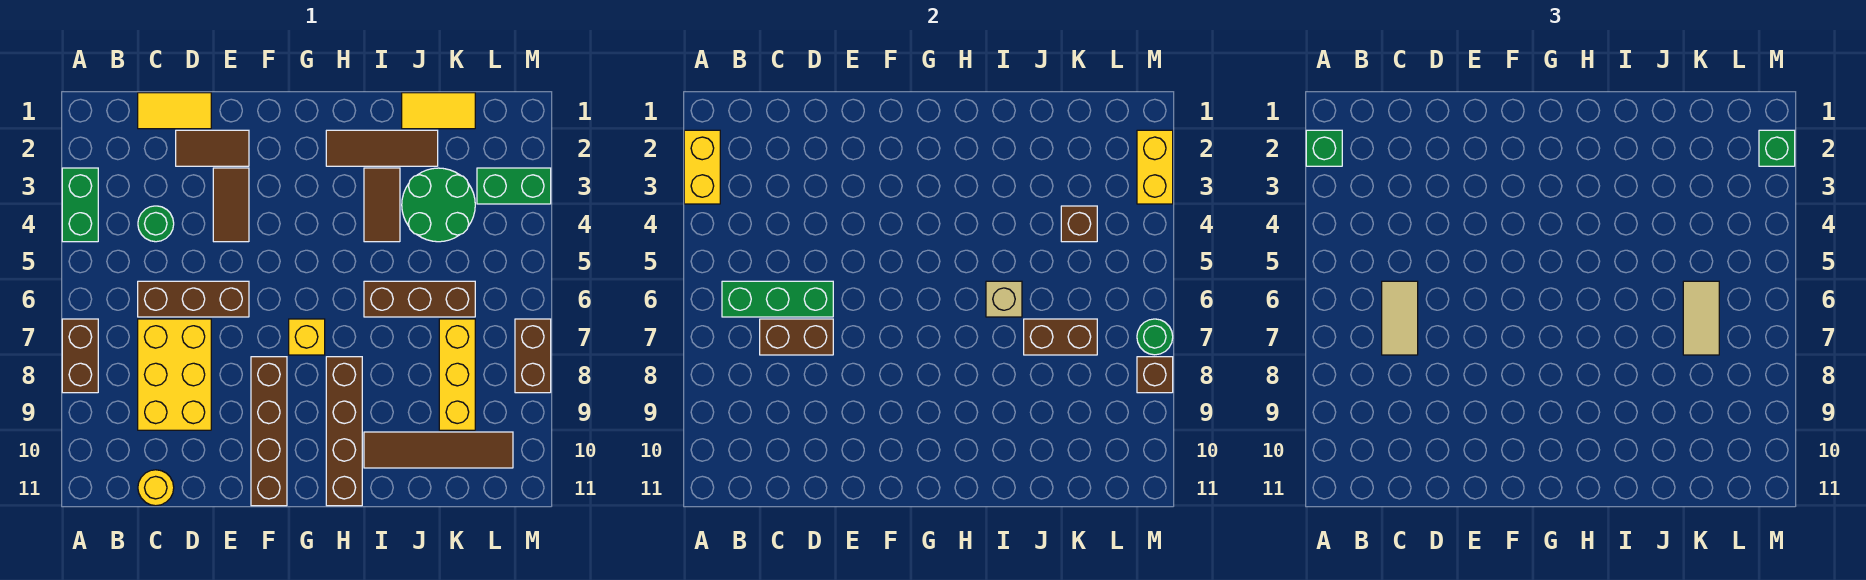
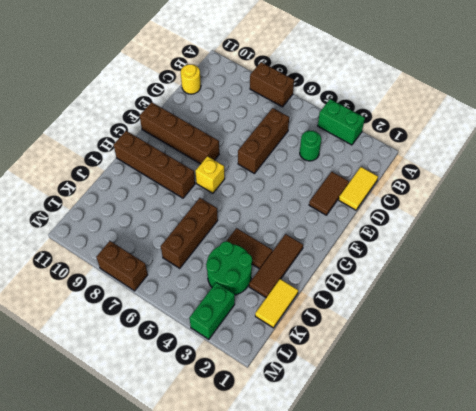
none -> yellow brick C7:D9 level 1
none -> brown tile E3:E4 level 1
none -> brown tile I10:L10 level 1
none -> yellow brick K7:K9 level 1

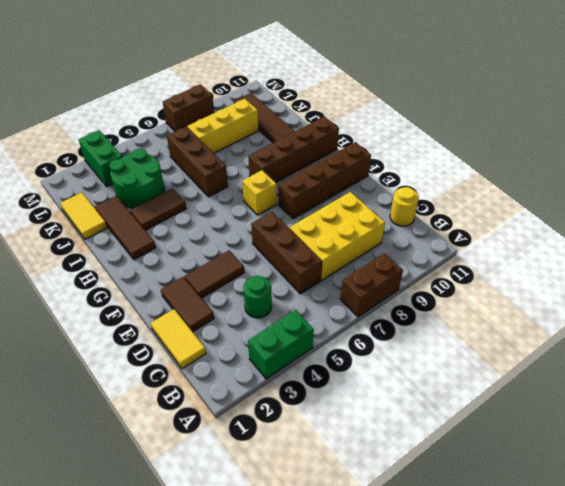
none -> yellow brick A2:A3 level 2
none -> green brick B6:D6 level 2
none -> brown brick C7:D7 level 2
none -> tan brick I6 level 2

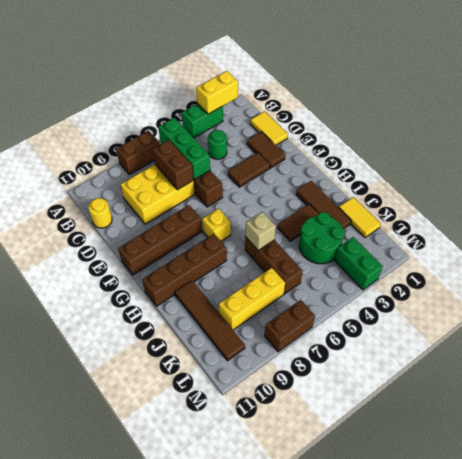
none -> brown brick J7:K7 level 2
none -> brown brick K4 level 2
none -> yellow brick M2:M3 level 2
none -> green round brick M7 level 2

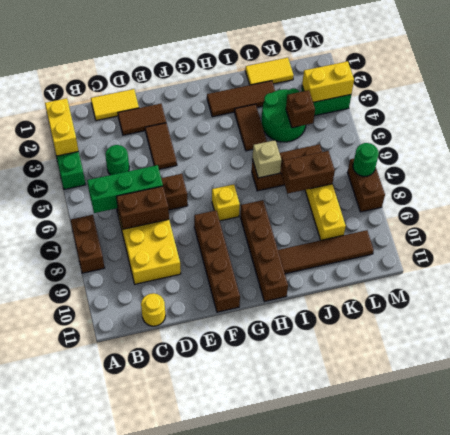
yellow brick L3:M3 level 2 -> yellow brick M2:M3 level 2
none -> brown brick M8 level 2
none -> green brick A2 level 3
none -> tan tile C6:C7 level 3
none -> tan tile K6:K7 level 3

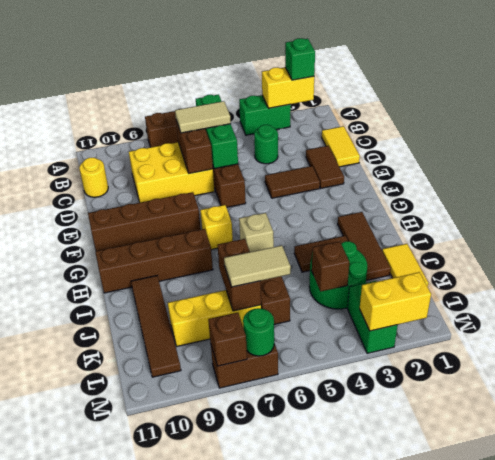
none -> green brick M2 level 3

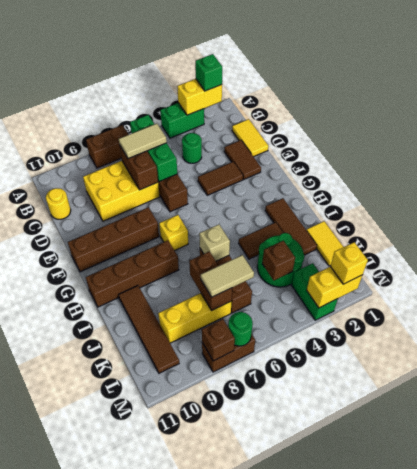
yellow brick M2 level 3 -> green brick M2 level 3

